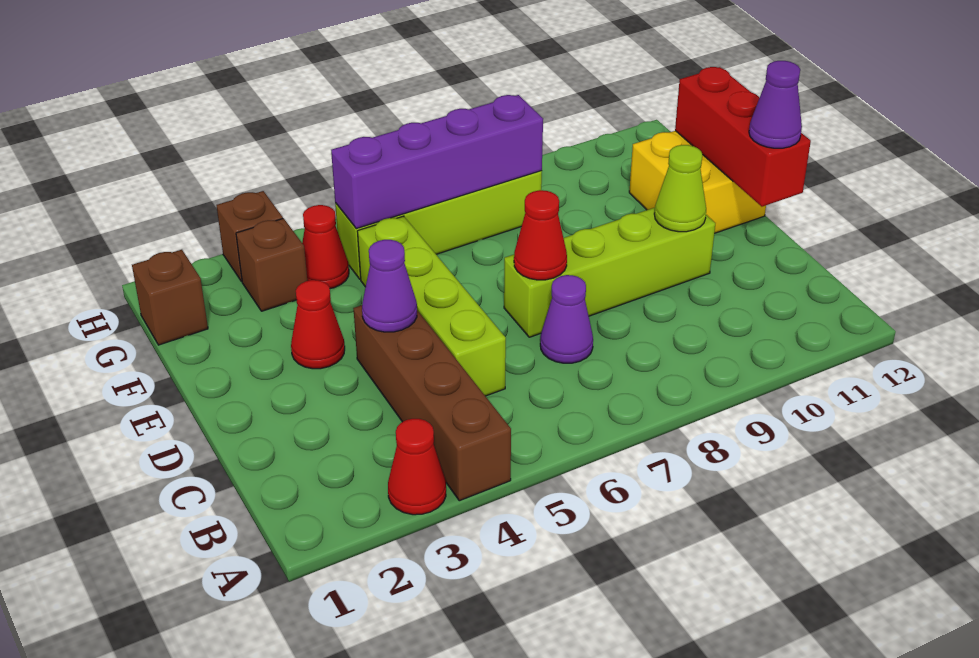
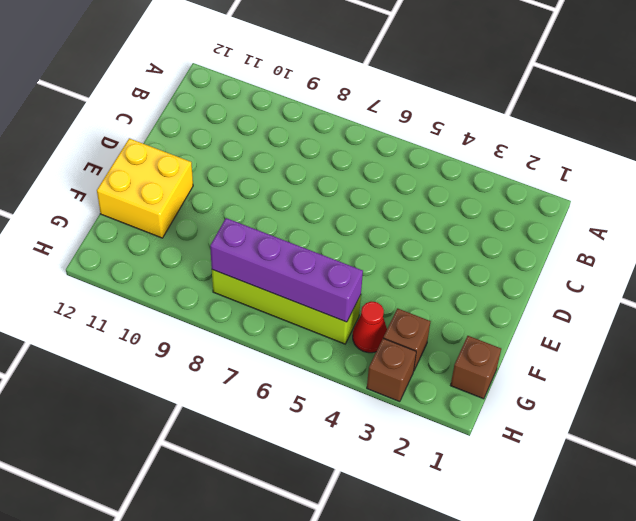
none -> red cone A3 level 1
none -> brown brick A4:D4 level 1
none -> lime brick C5:F5 level 1

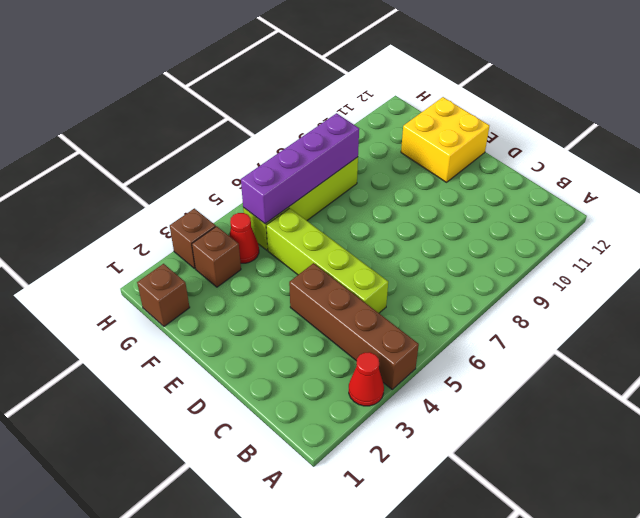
none -> purple cone C7 level 1
none -> lime brick D7:D10 level 1
none -> red cone E3 level 1

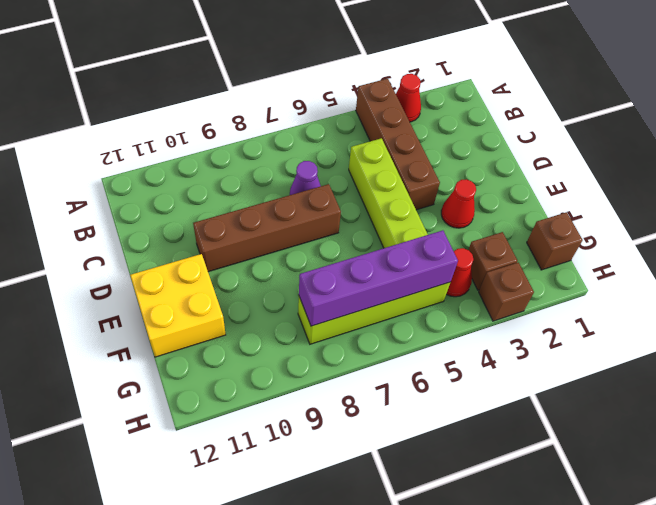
brown brick D7:D10 level 1 -> lime brick D7:D10 level 1
none -> purple cone D4 level 2
none -> red cone D7 level 2
none -> lime cone D10 level 2

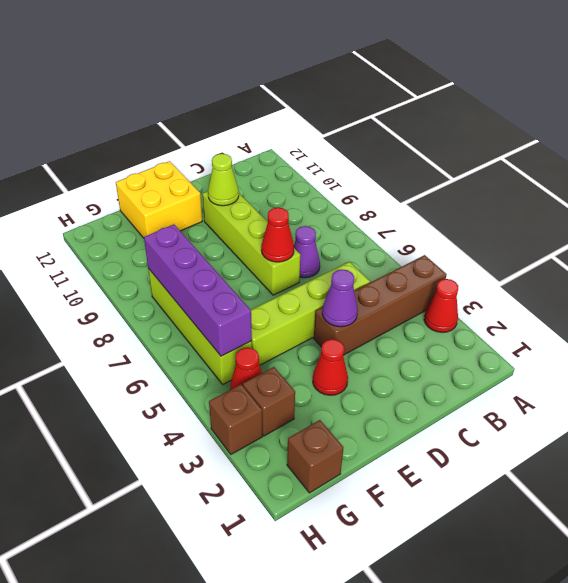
none -> red brick D12:F12 level 2
none -> purple cone D12 level 3

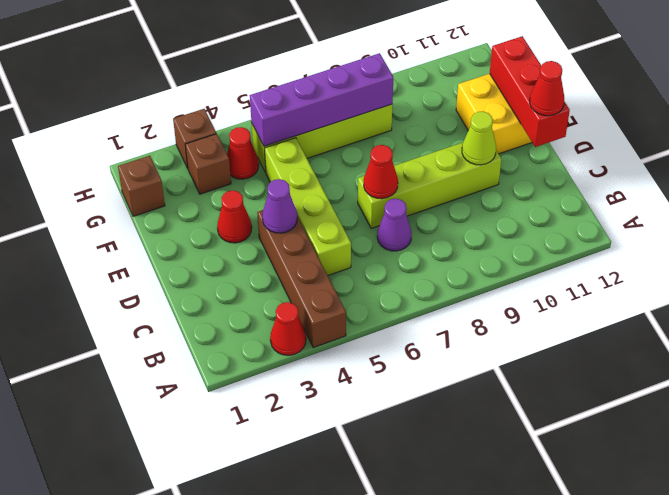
red cone D12 level 3 -> purple cone D12 level 3

